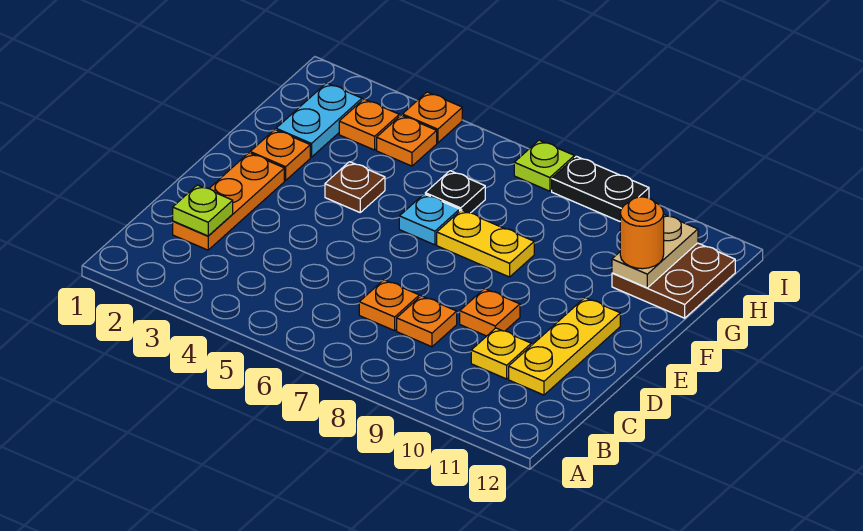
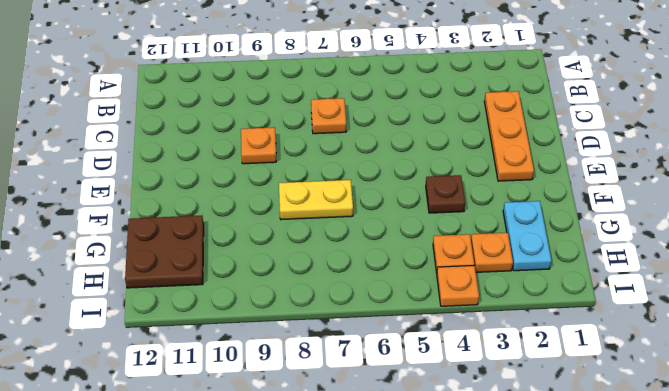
none -> orange plate C8 level 1
none -> yellow plate C10 level 1
none -> yellow plate C11:E11 level 1

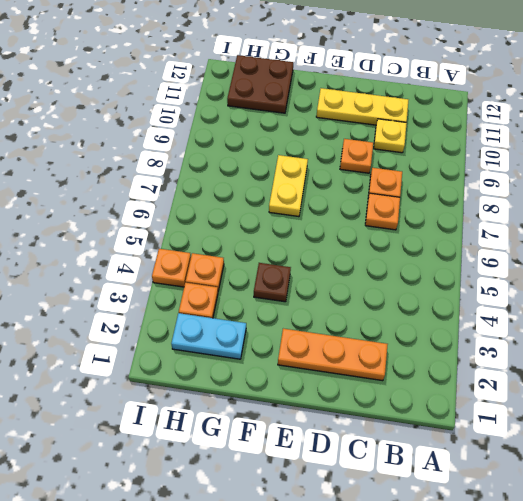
none -> orange plate F2 level 1
none -> cyan plate F6 level 1
none -> black plate G6 level 1

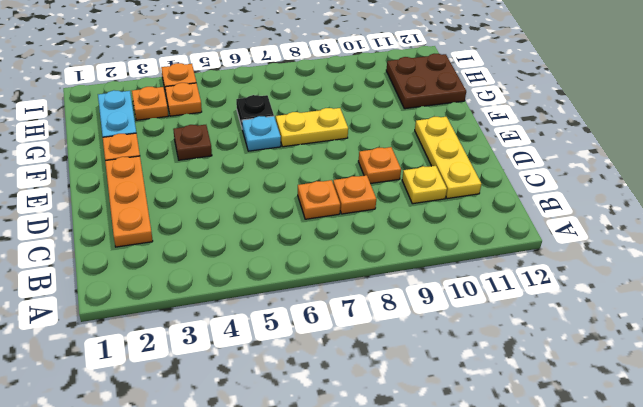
none -> lime plate I7 level 1
none -> black plate I8:I9 level 1
none -> lime plate C2 level 2

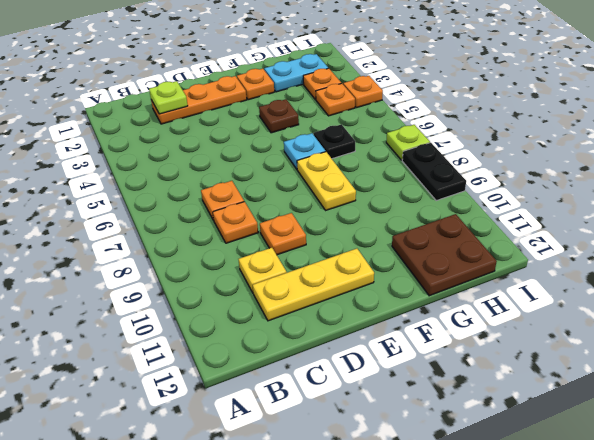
none -> tan plate G11:H11 level 2
none -> orange round brick G11 level 3

